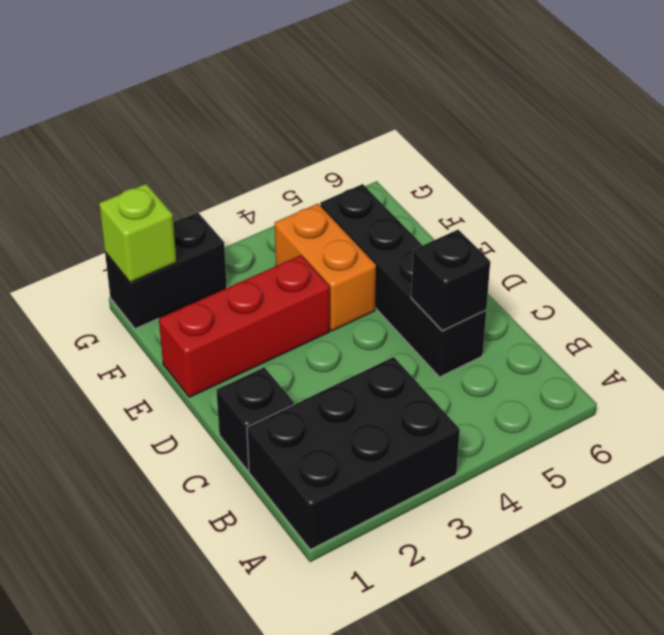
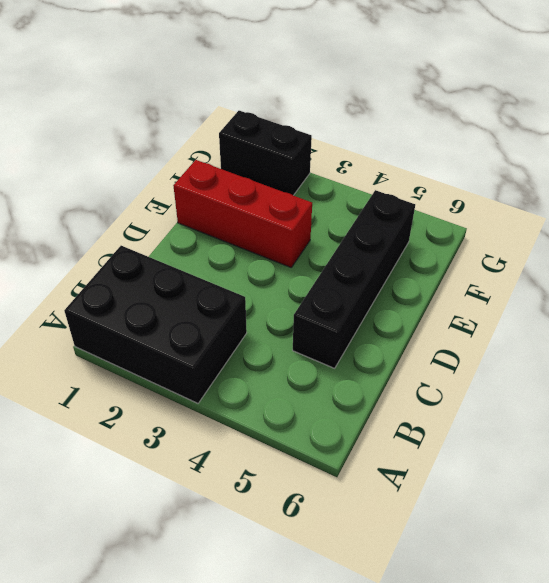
none -> black brick C1 level 1
none -> orange brick E4:F4 level 1

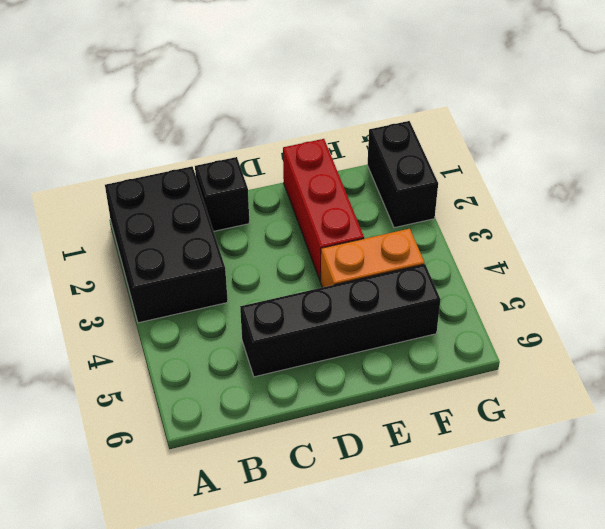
none -> black brick C5 level 2
none -> lime brick G1 level 2

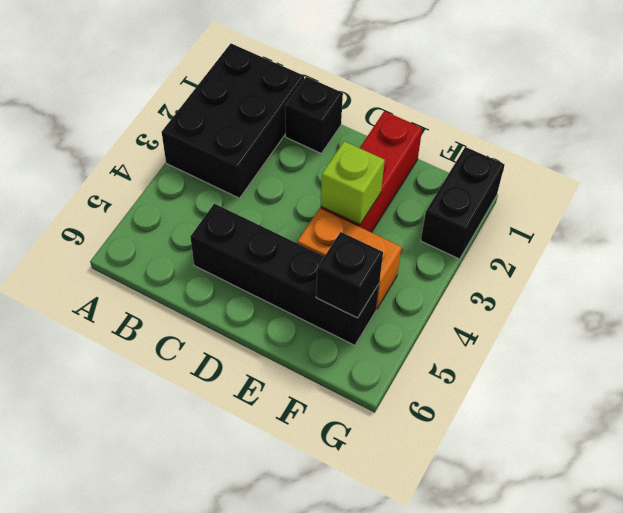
lime brick E3 level 2 -> lime brick G1 level 2
black brick F5 level 2 -> black brick C5 level 2

